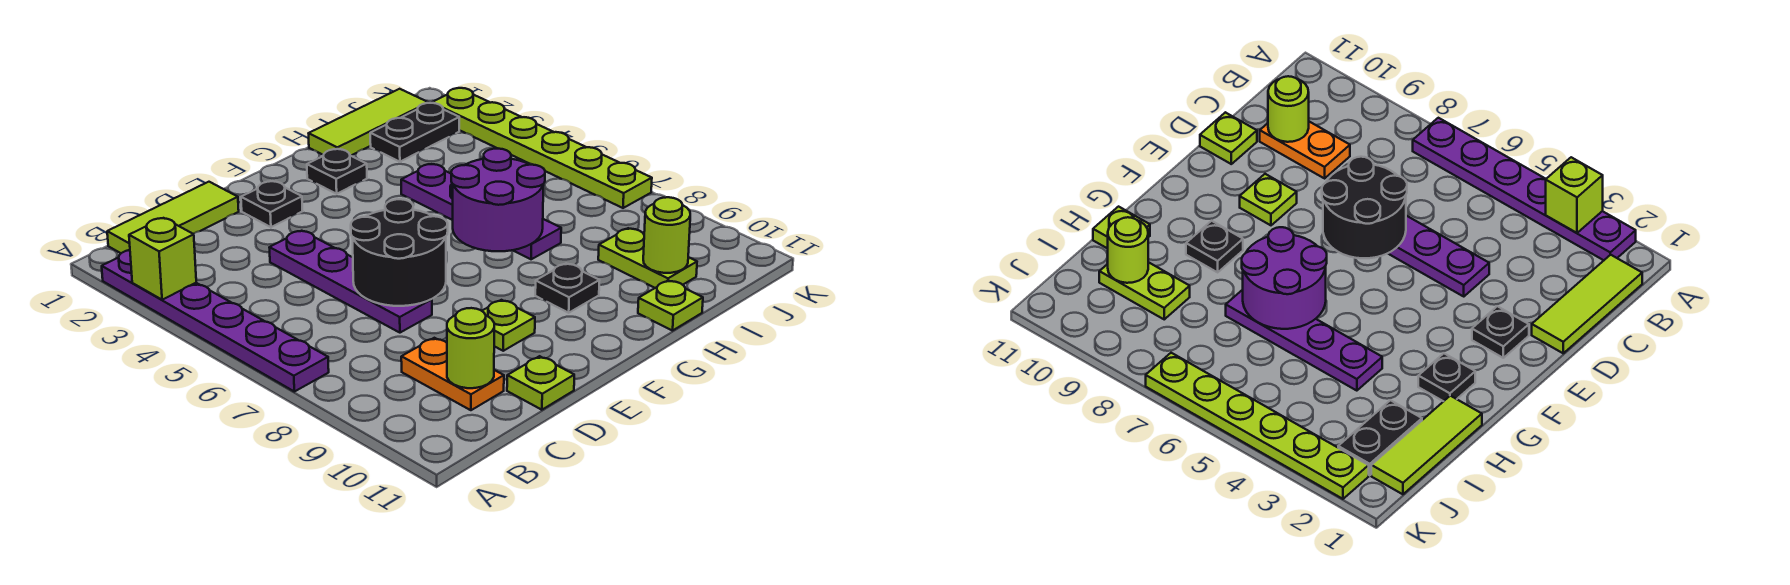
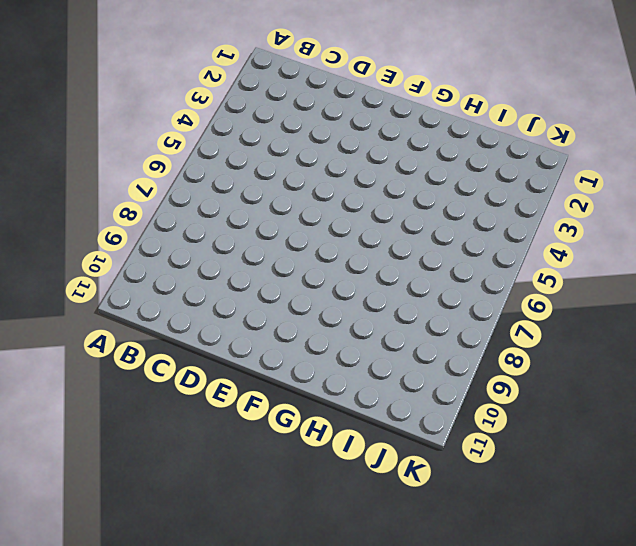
none -> purple plate A2:A7 level 1
none -> lime tile B1:D1 level 1
none -> orange plate C9:C10 level 1

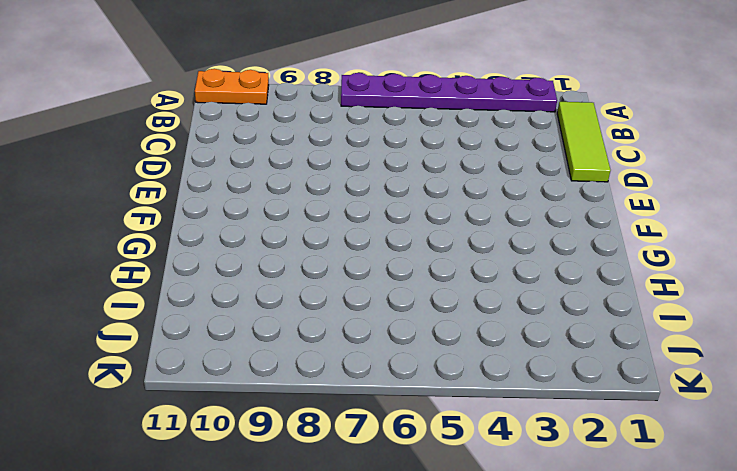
orange plate A10:A11 level 1 -> orange plate C9:C10 level 1
none -> purple plate D4:D7 level 1
none -> lime plate D11 level 1
none -> black plate E2 level 1

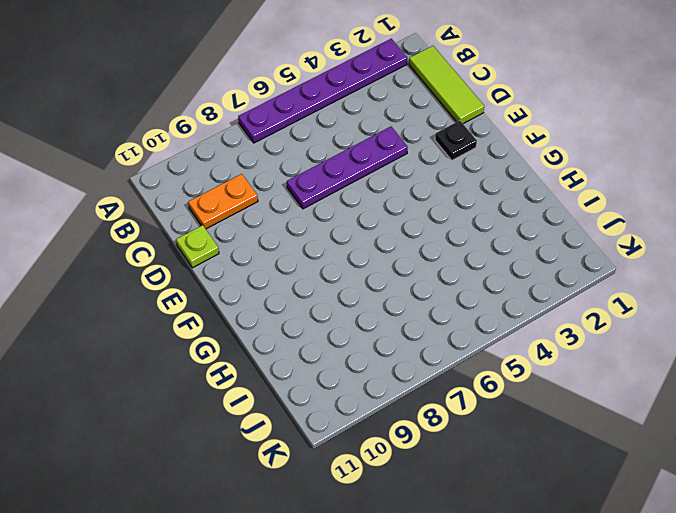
none -> lime plate E9 level 1
none -> black plate G2 level 1
none -> black plate G9 level 1

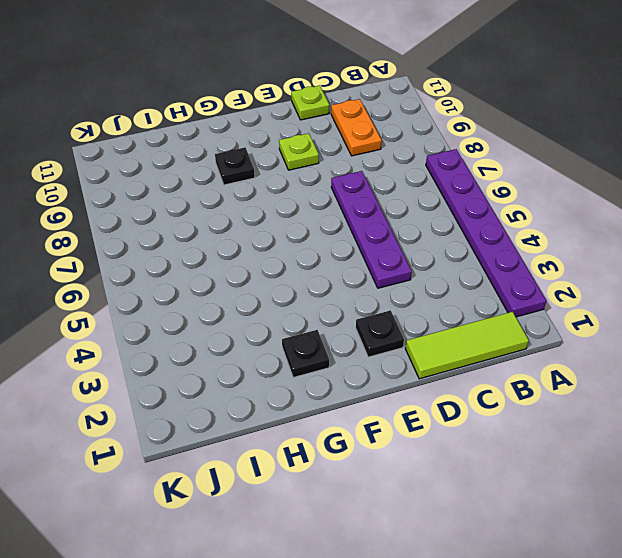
none -> lime tile H1:J1 level 1
none -> purple plate H4:H7 level 1
none -> lime plate H11 level 1

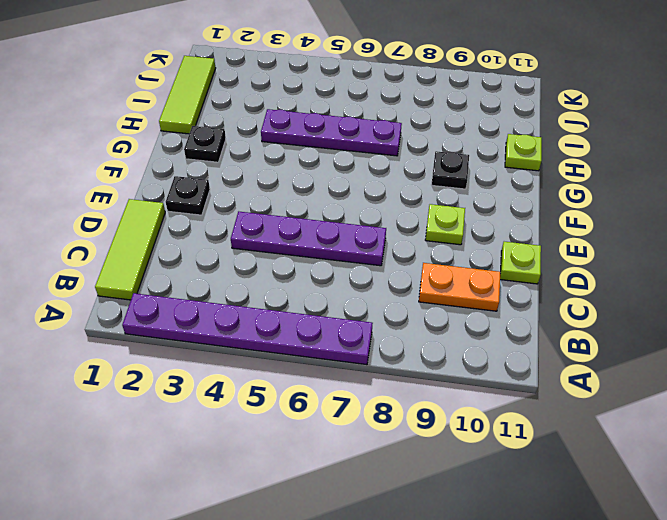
none -> black plate I2:J2 level 1
none -> lime plate I9:I10 level 1
none -> lime plate K2:K7 level 1

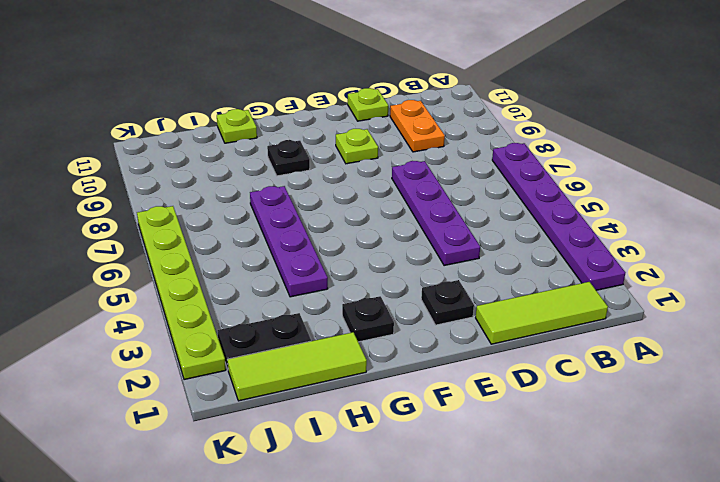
none -> lime plate I9:I10 level 1
none -> lime brick A3 level 2
none -> lime round brick C10 level 2

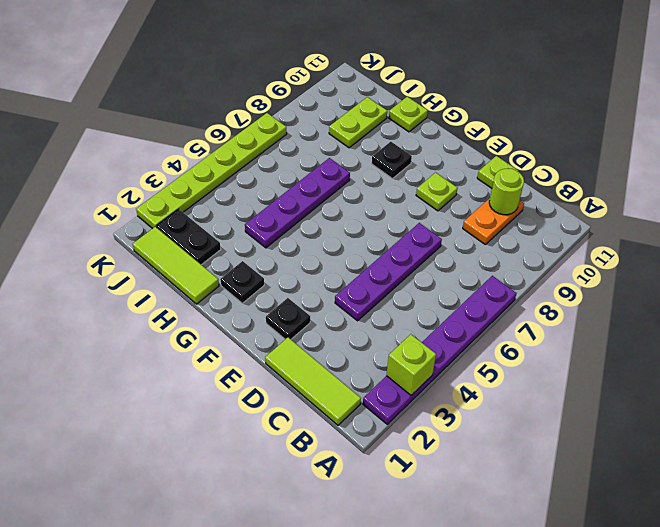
none -> black round brick D6:E7 level 2
none -> purple round brick G6:H7 level 2
none -> lime round brick I10 level 2

